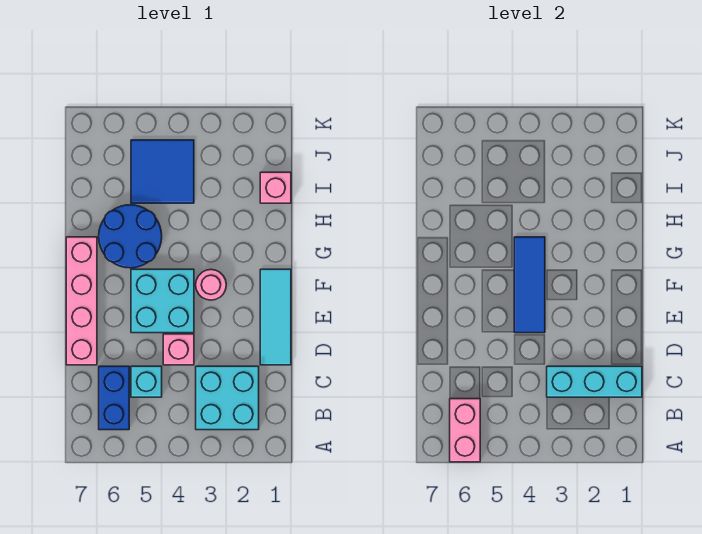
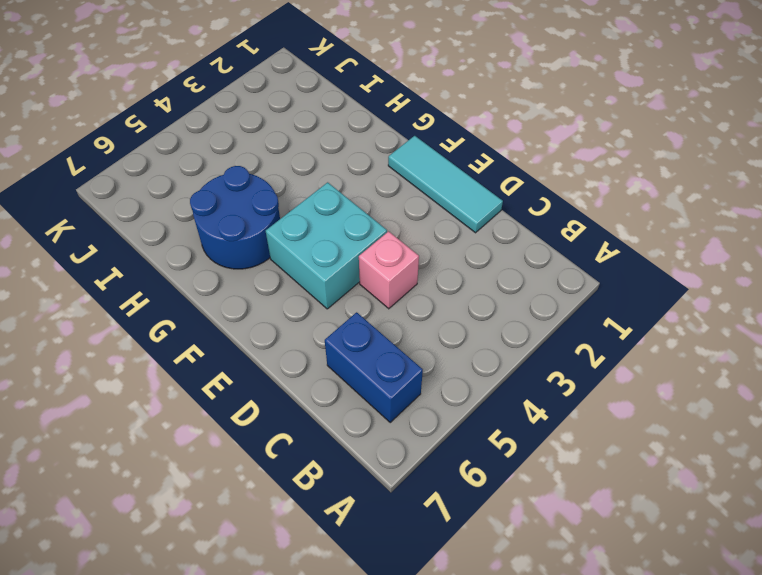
none -> cyan brick B2:C3 level 1
none -> cyan brick C5 level 1
none -> pink brick D7:G7 level 1

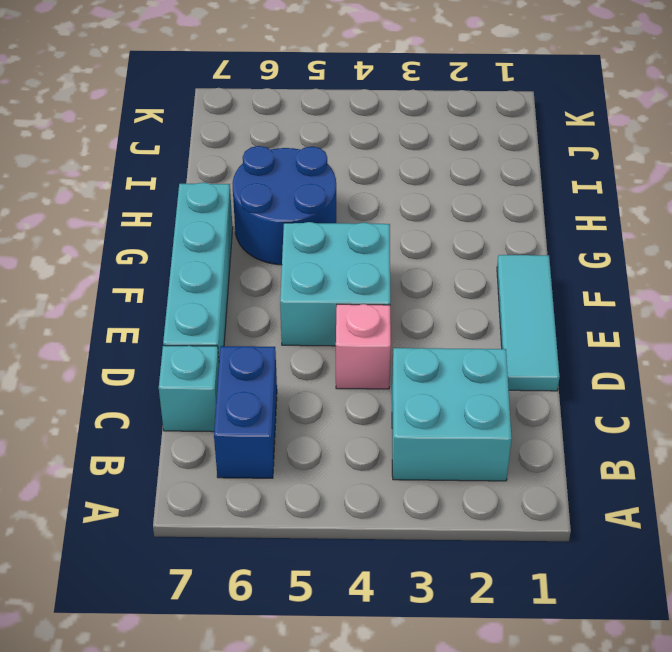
cyan brick C7 level 1 -> cyan brick C5 level 1
cyan brick D7:G7 level 1 -> pink brick D7:G7 level 1
none -> pink round brick F3 level 1
none -> pink brick I1 level 1
none -> blue tile I4:J5 level 1

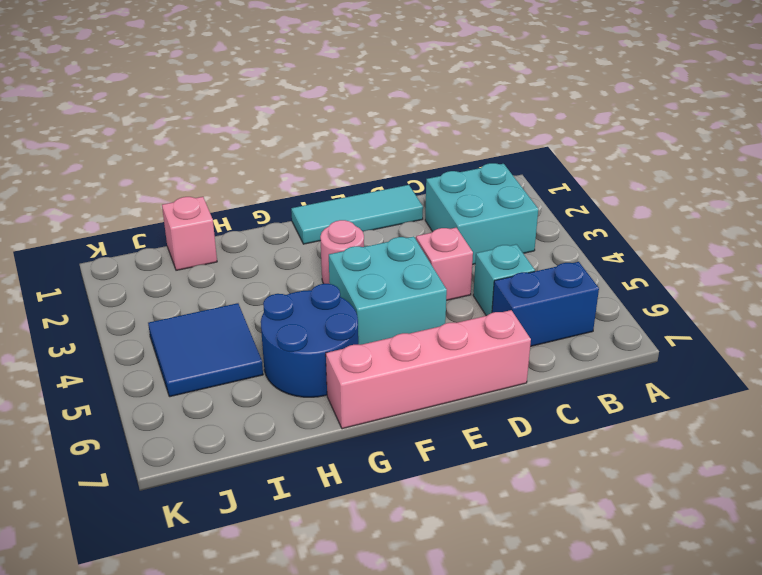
none -> pink brick A6:B6 level 2
none -> cyan brick C1:C3 level 2
none -> blue tile E4:G4 level 2

